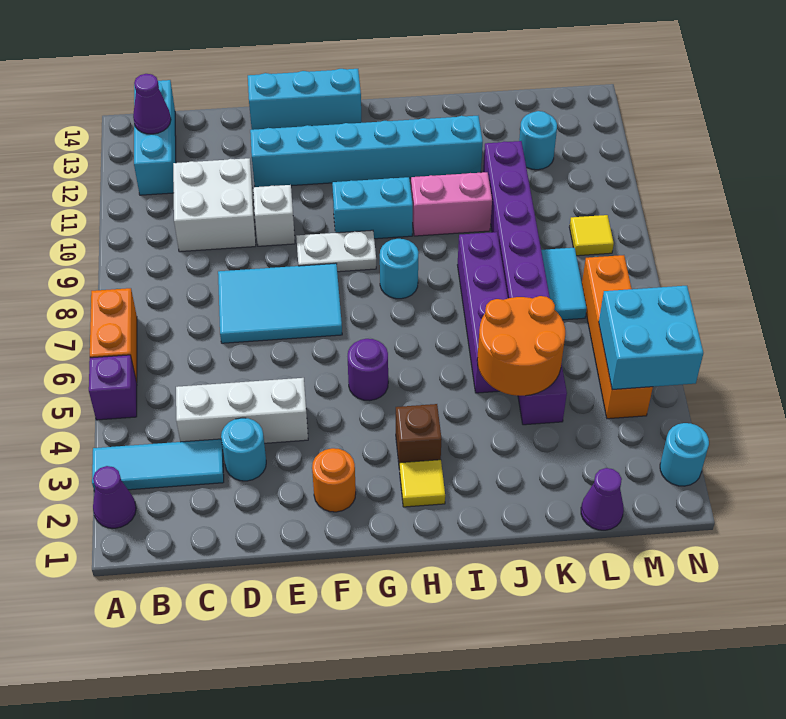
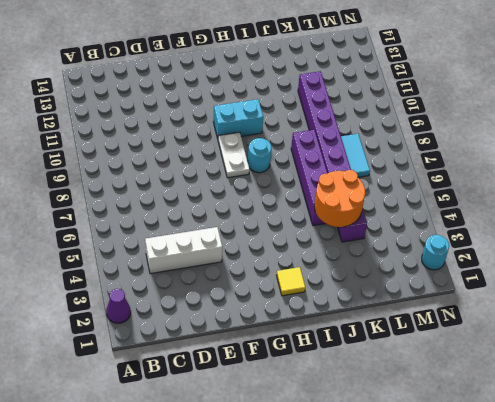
white plate G8:G9 level 1 -> white plate F9:G9 level 1
none -> cyan tile A3:C3 level 1
none -> purple brick A5 level 1
none -> orange brick A6:A7 level 1
none -> cyan brick B12:B14 level 1

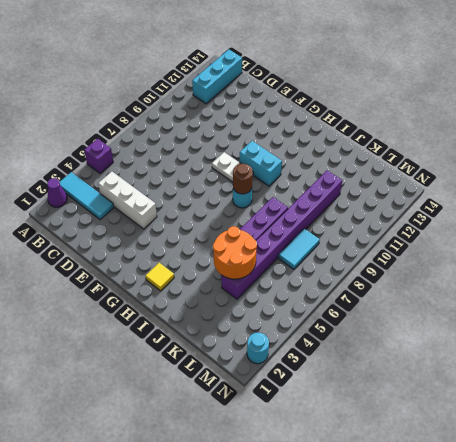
brown round brick H8 level 2 -> none
none -> orange brick A6:A7 level 1
none -> white brick C10:D11 level 1
none -> cyan round brick D3 level 1
none -> cyan tile D7:F8 level 1

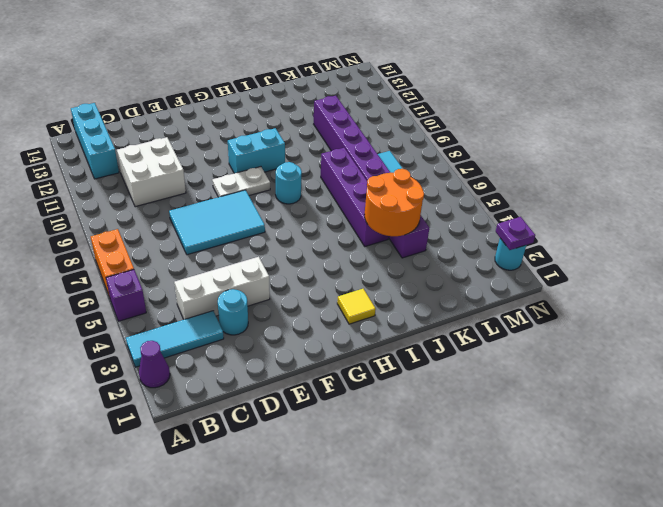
purple plate N2 level 2 -> none
none -> white brick E10 level 1
none -> cyan brick E12:J12 level 1
none -> cyan brick E14:G14 level 1
none -> orange round brick F2 level 1

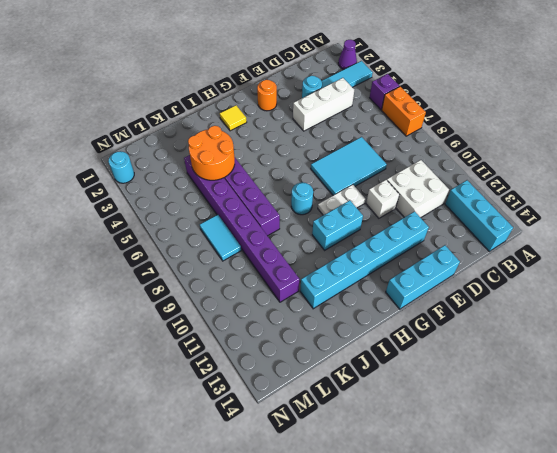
none -> purple round brick G5 level 1
none -> brown brick H3 level 1
none -> pink brick I10:J10 level 1
none -> purple cone L1 level 1

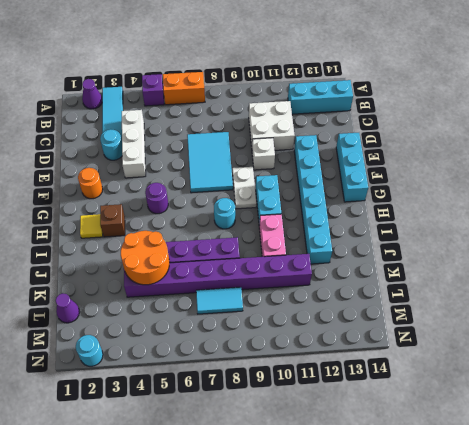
none -> cyan round brick L12 level 1
none -> orange brick M4:M7 level 1
none -> yellow tile M9 level 1
none -> purple cone B13 level 2

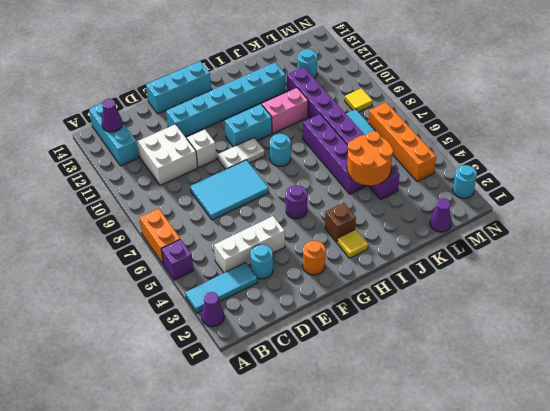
none -> cyan brick M4:N5 level 2

